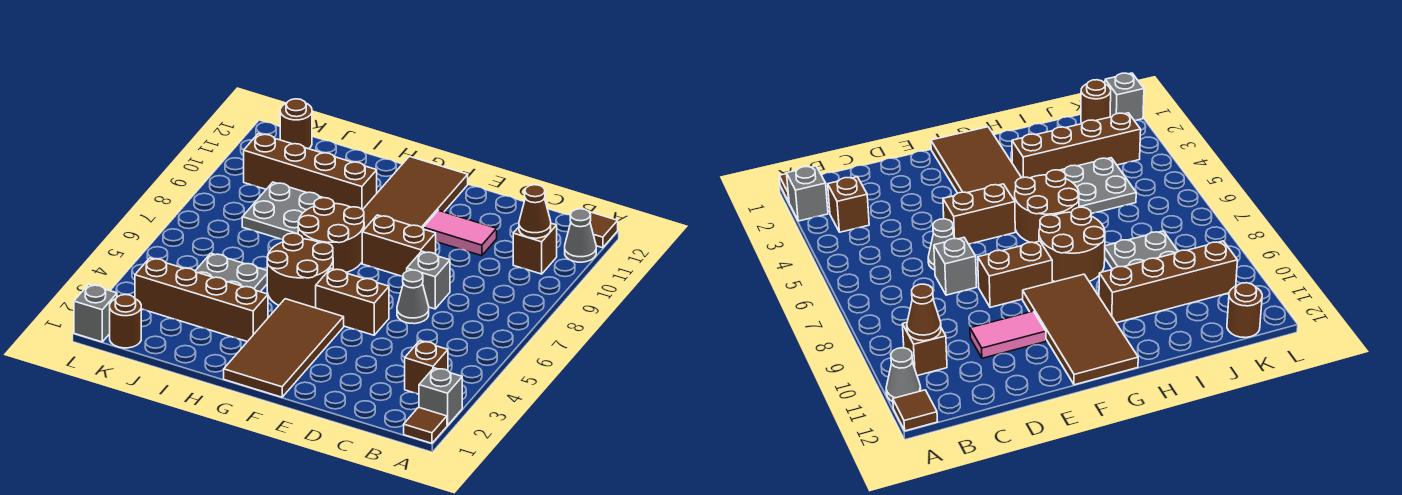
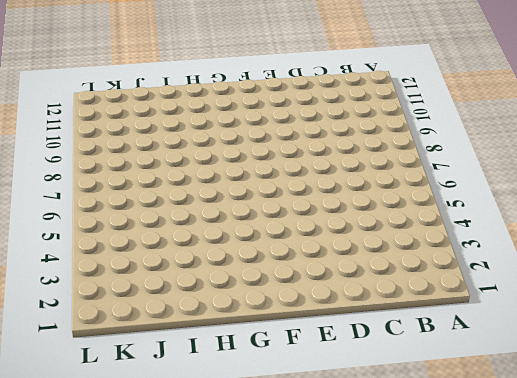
none -> brown tile A1 level 1
none -> grey brick A2 level 1
none -> grey cone A11 level 1

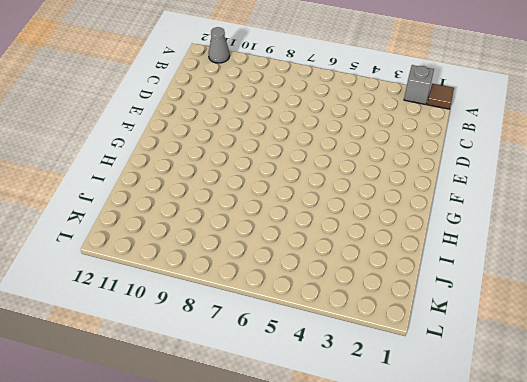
none -> brown tile A12 level 1
none -> brown brick B3 level 1
none -> brown brick B10 level 1

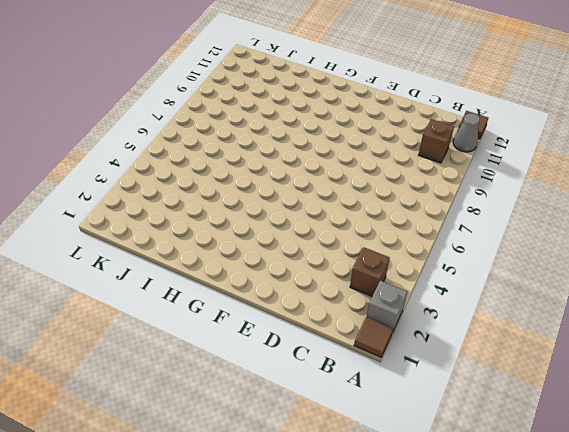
none -> grey cone D6 level 1
none -> grey brick D7 level 1
none -> pink tile D10:E10 level 1

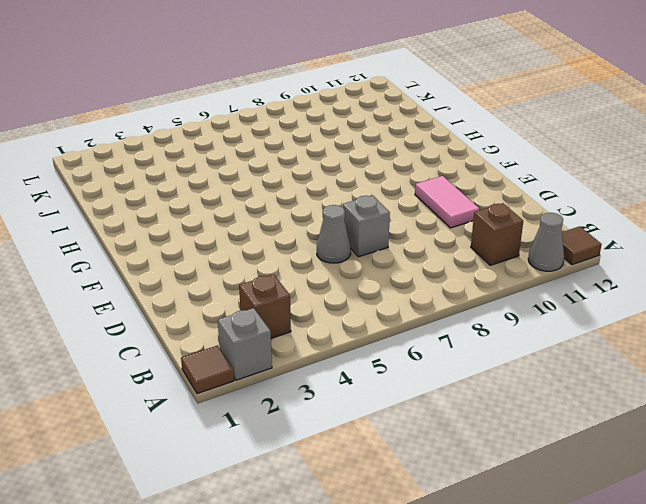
none -> brown brick E5:F5 level 1
none -> brown brick E8:F8 level 1
none -> brown tile F1:G4 level 1

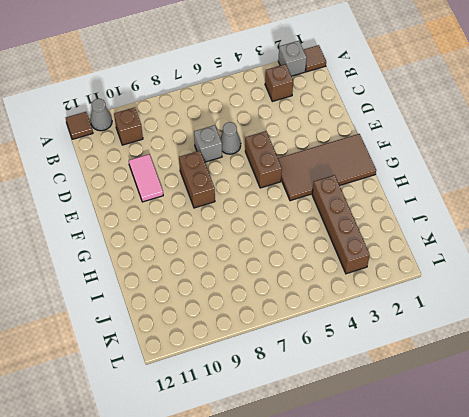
none -> brown tile F9:G12 level 1
none -> brown round brick G5:H6 level 1
none -> brown round brick G7:H8 level 1

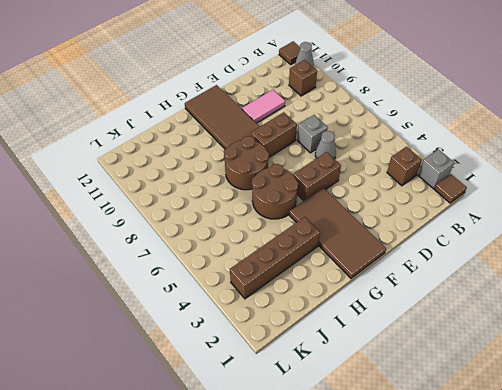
none -> brown brick H10:K10 level 1
none -> grey plate I4:J5 level 1
none -> grey plate I8:J9 level 1

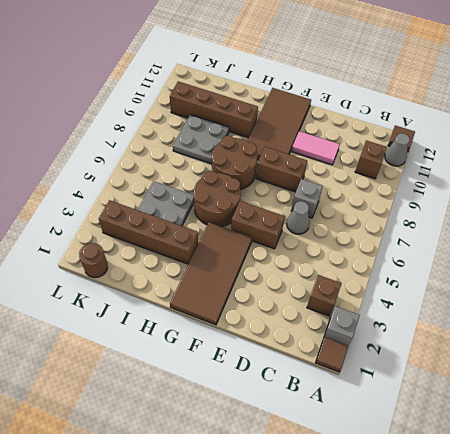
none -> brown round brick K12 level 1
none -> grey brick L1 level 1
none -> brown cone B10 level 2

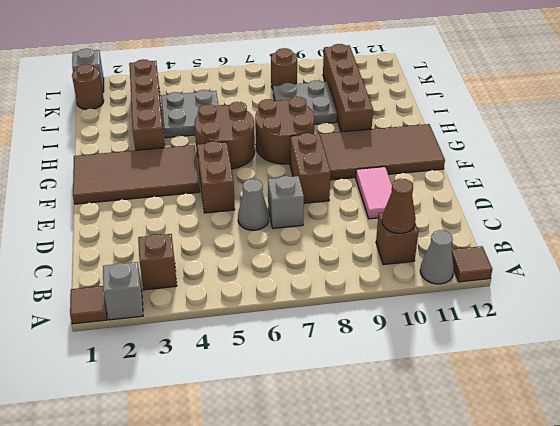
brown round brick K8 level 1 -> brown round brick K12 level 1

